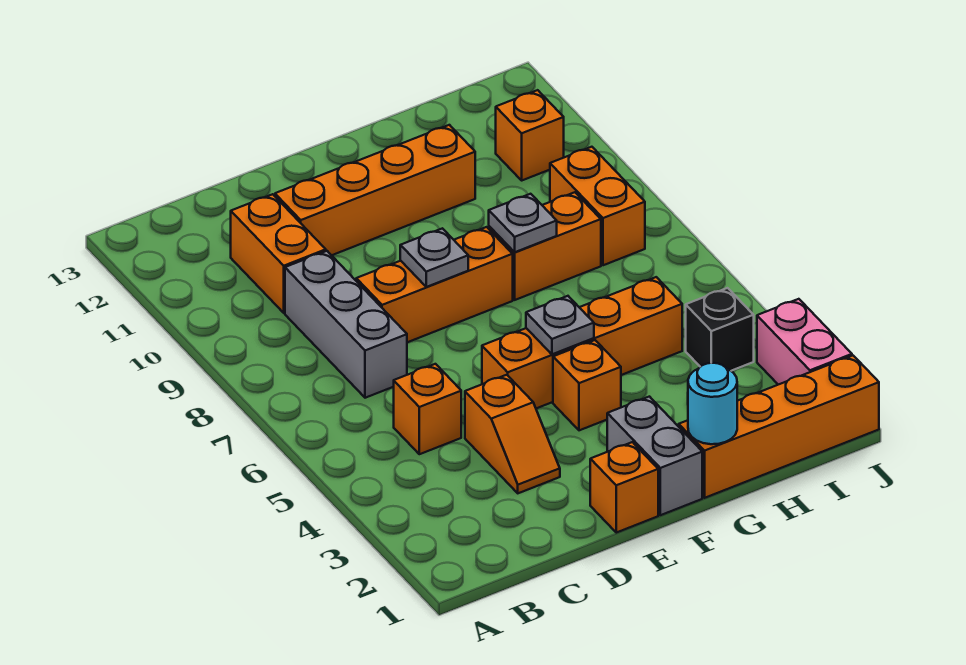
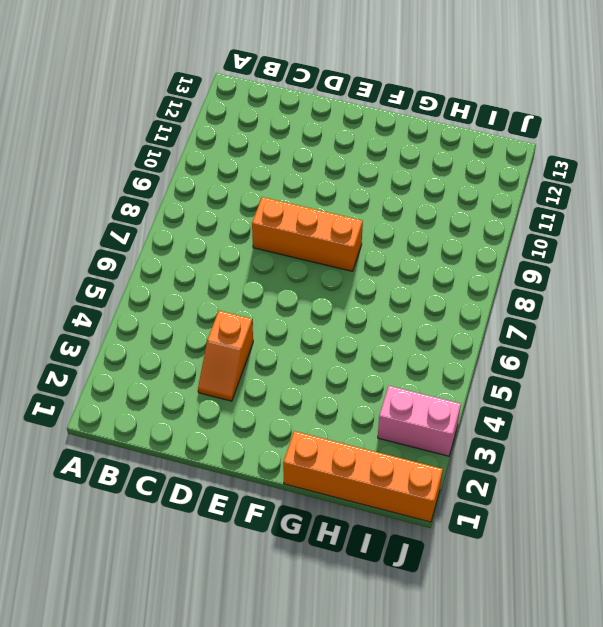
pink brick I3:J3 level 1 -> pink brick J2:J3 level 1
none -> orange brick C5 level 1
none -> grey brick C7:C9 level 1
none -> orange brick C10:C11 level 1

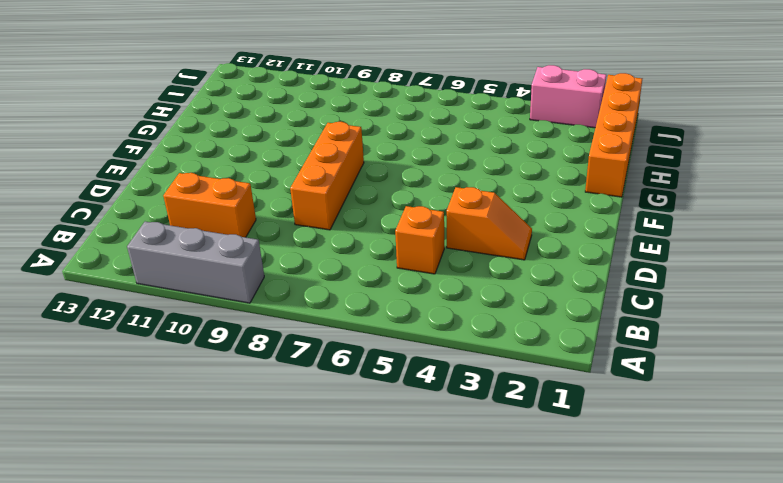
grey brick A9:A11 level 1 -> grey brick C7:C9 level 1
none -> orange brick D11:G11 level 1
none -> orange brick E1 level 1
none -> orange brick E5:H5 level 1

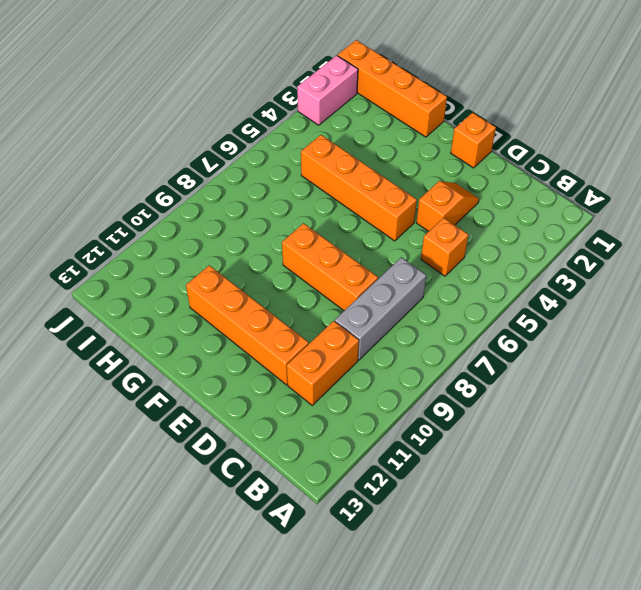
none -> grey brick F1:F2 level 1
none -> orange brick F4 level 1
none -> orange brick G8:H8 level 1

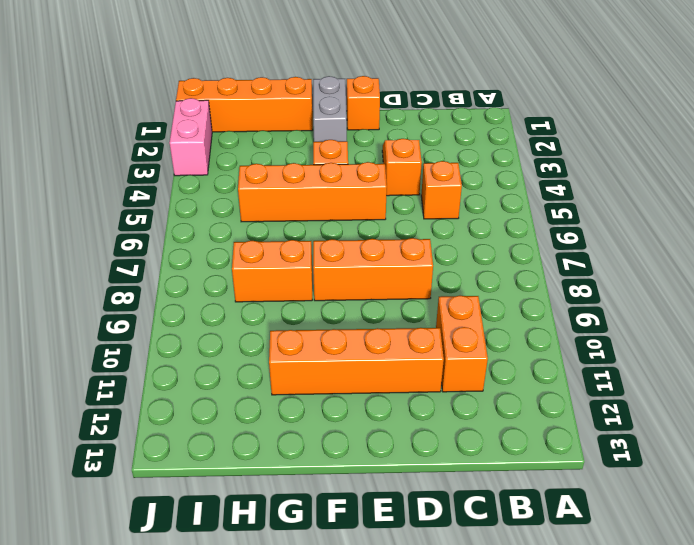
none -> grey brick C7:C9 level 1
none -> black brick I4 level 1
none -> orange brick I8:I9 level 1

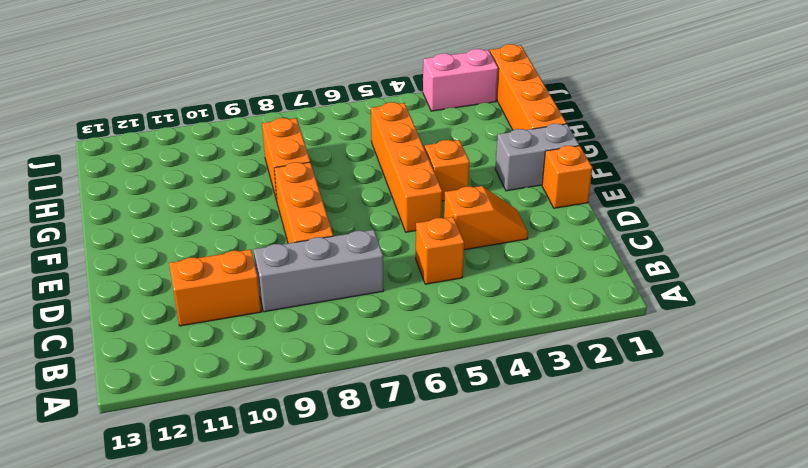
none -> orange brick D11:G11 level 1
none -> black brick I4 level 1
none -> orange brick I8:I9 level 1

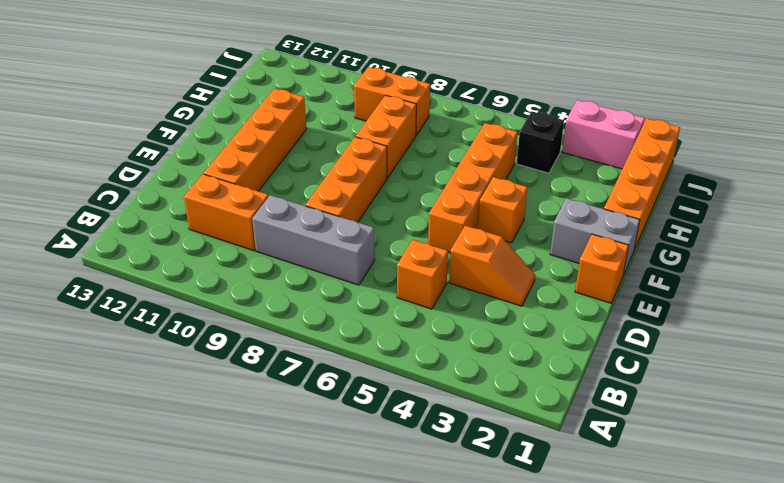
none -> orange brick I11 level 1
none -> grey plate E8 level 2
none -> grey plate F5 level 2

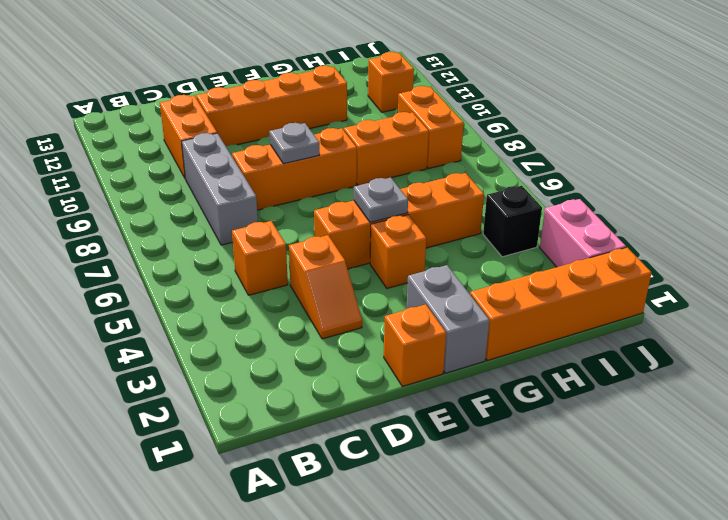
none -> cyan round brick G1 level 2
none -> grey plate G8 level 2

